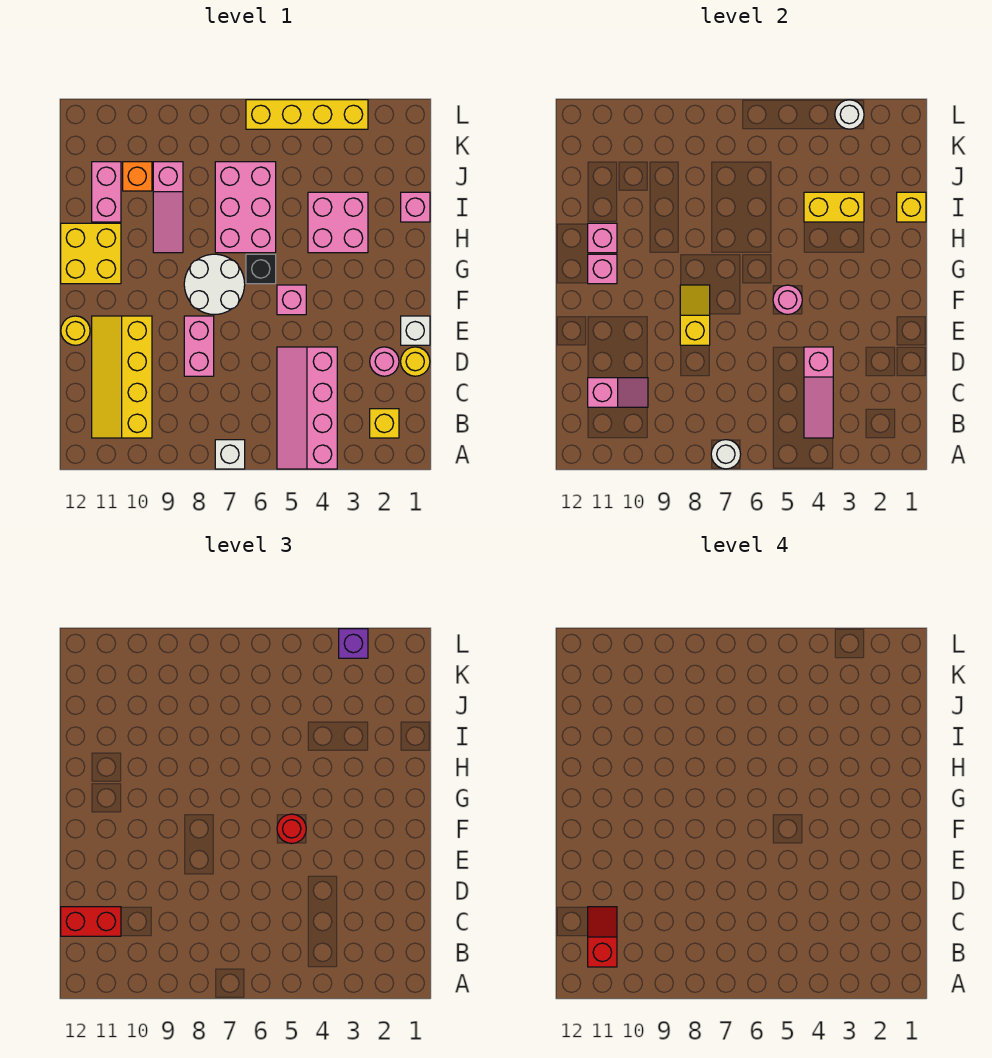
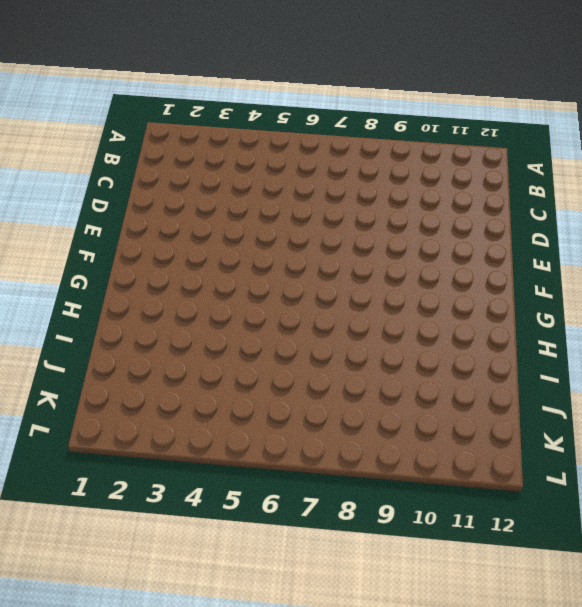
none -> pink slope A4:D5 level 1 top 4
none -> white brick A7 level 1
none -> yellow brick B2 level 1
none -> yellow slope B10:E11 level 1 top 10

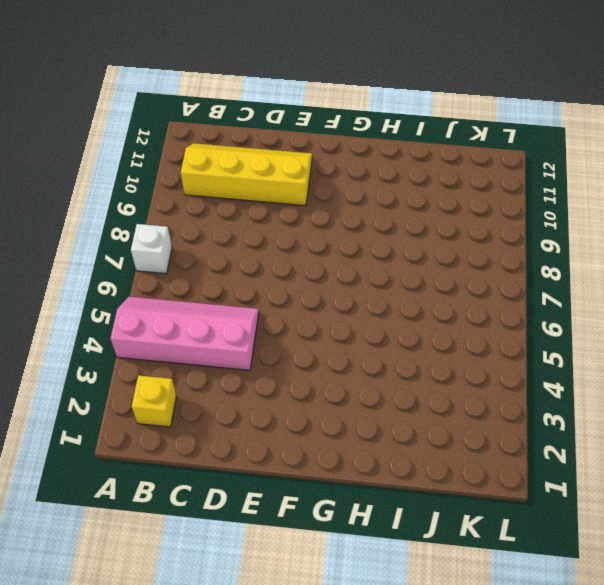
none -> yellow round brick D1 level 1
none -> pink round brick D2 level 1
none -> pink brick D8:E8 level 1
none -> white brick E1 level 1

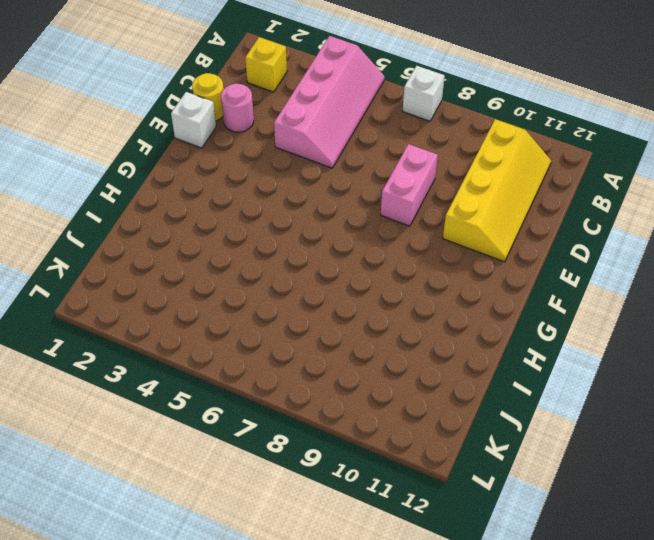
none -> yellow round brick E12 level 1
none -> pink brick F5 level 1
none -> white round brick F7:G8 level 1
none -> black brick G6 level 1

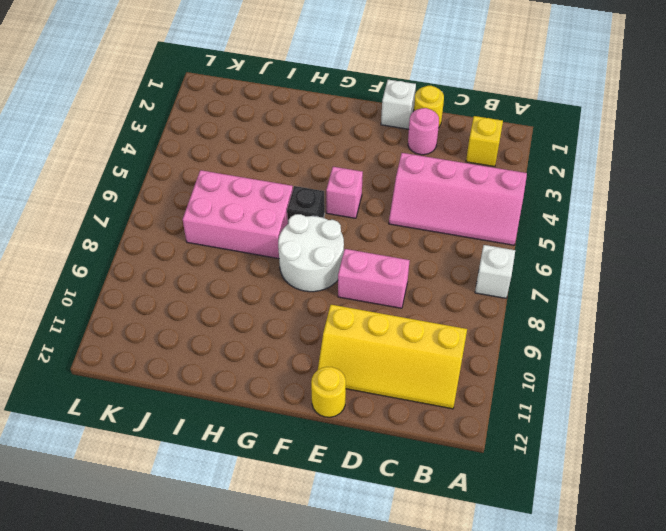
none -> yellow brick G11:H12 level 1
none -> pink brick H3:I4 level 1
none -> pink slope H9:J9 level 1 top J
none -> pink brick I1 level 1

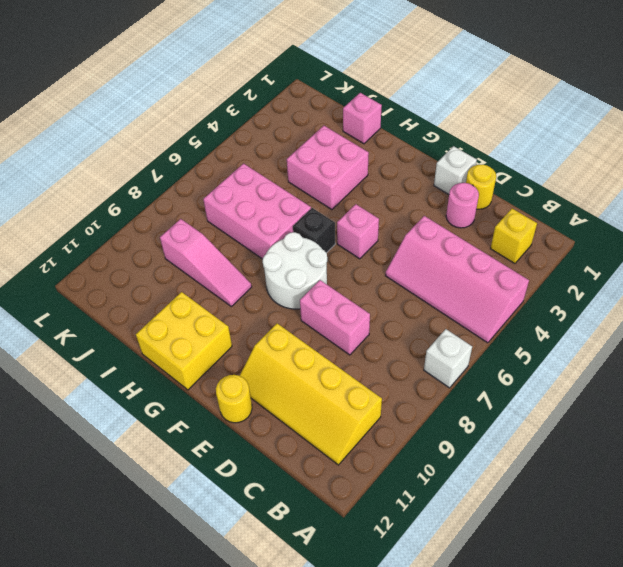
none -> pink brick I11:J11 level 1
none -> orange brick J10 level 1
none -> yellow brick L3:L6 level 1
none -> white round brick A7 level 2

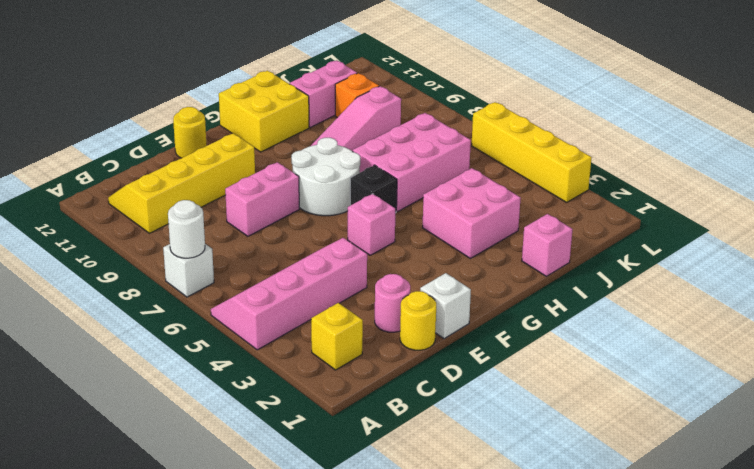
none -> pink slope B4:D4 level 2 top D
none -> pink slope C10:C11 level 2 top 11
none -> yellow slope E8:F8 level 2 top E
none -> pink round brick F5 level 2

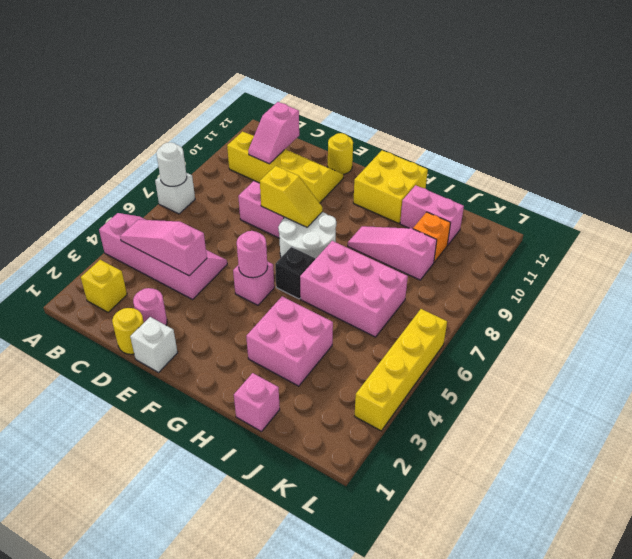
none -> pink brick G11 level 2
none -> pink brick H11 level 2
none -> yellow brick I1 level 2
none -> yellow brick I3:I4 level 2

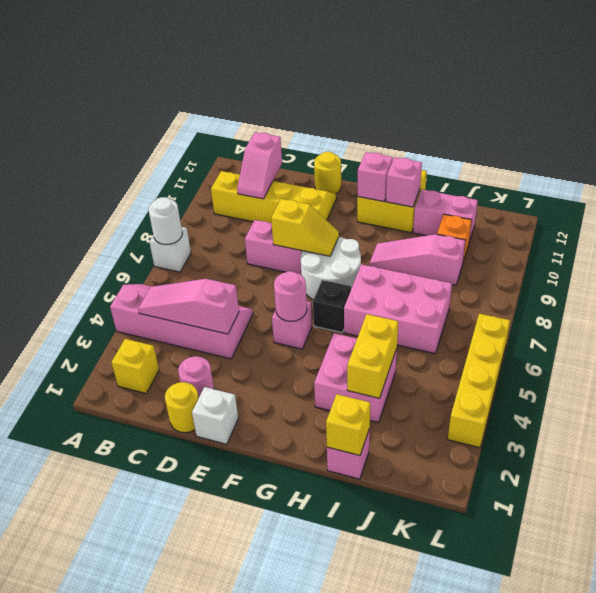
none -> white round brick L3 level 2
none -> red brick C11:C12 level 3
none -> red round brick F5 level 3
none -> purple brick L3 level 3

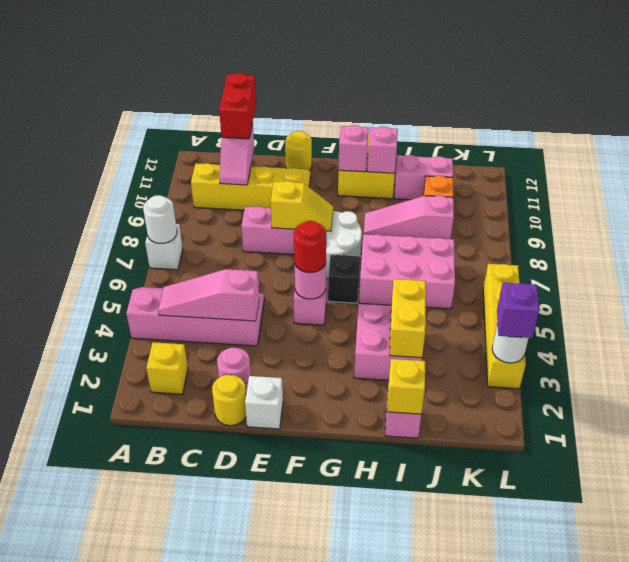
none -> red slope B11:C11 level 4 top B

